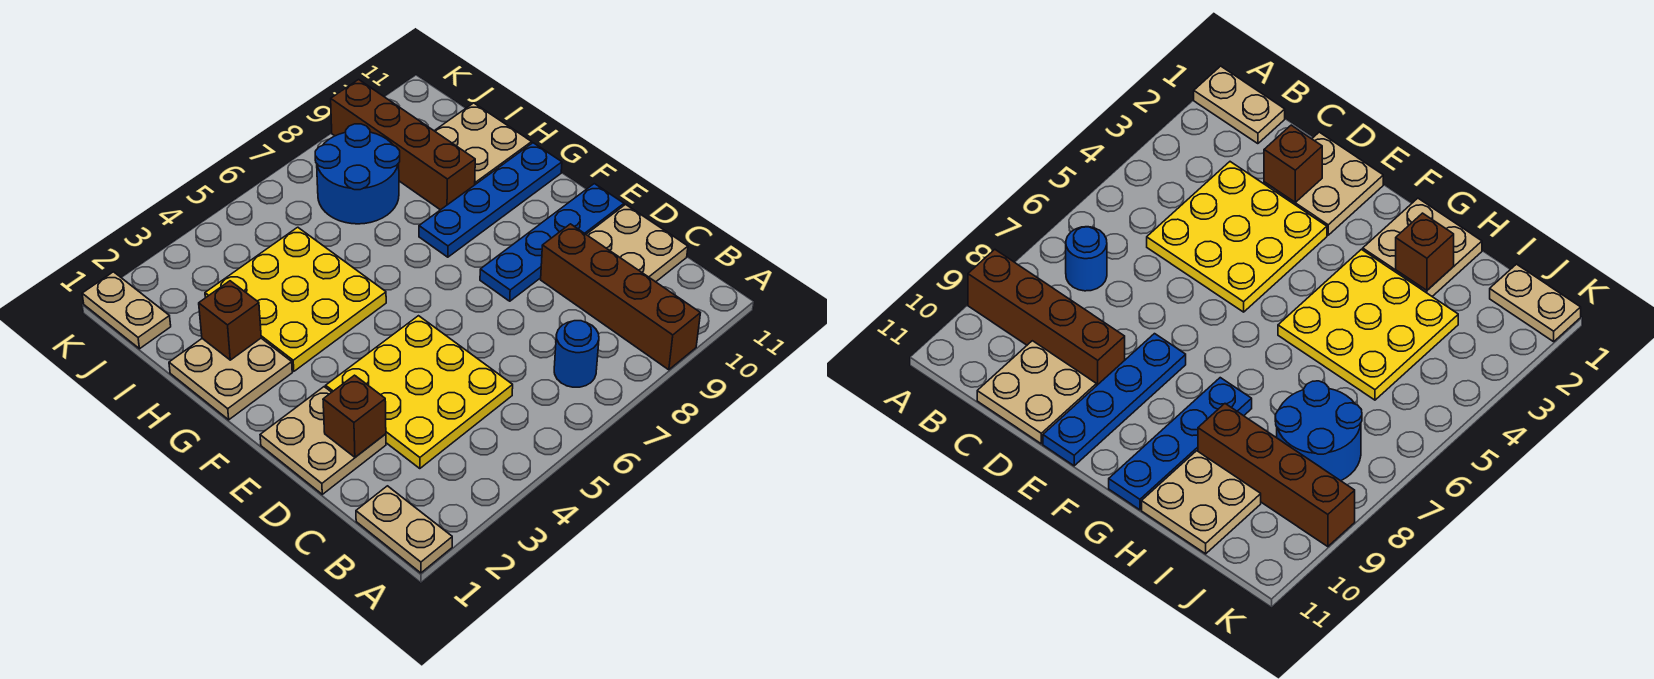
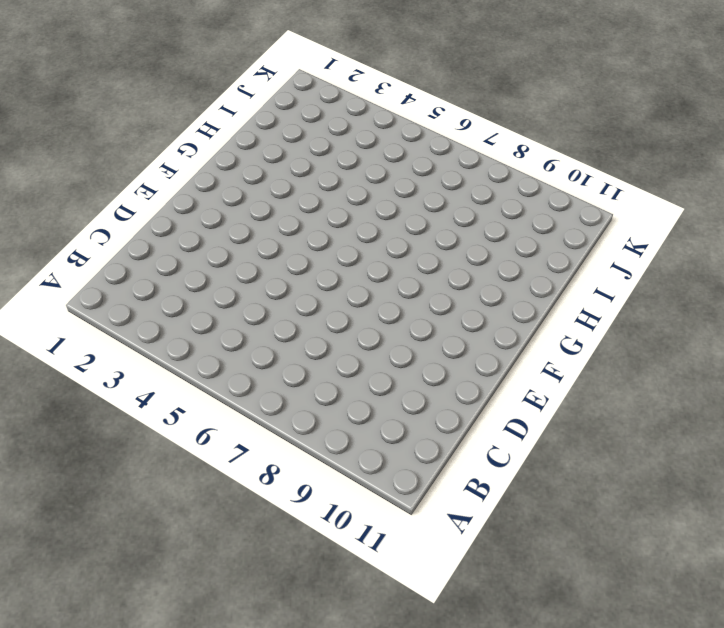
none -> tan plate A1:B1 level 1
none -> brown brick A9:D9 level 1
none -> blue round brick B7 level 1

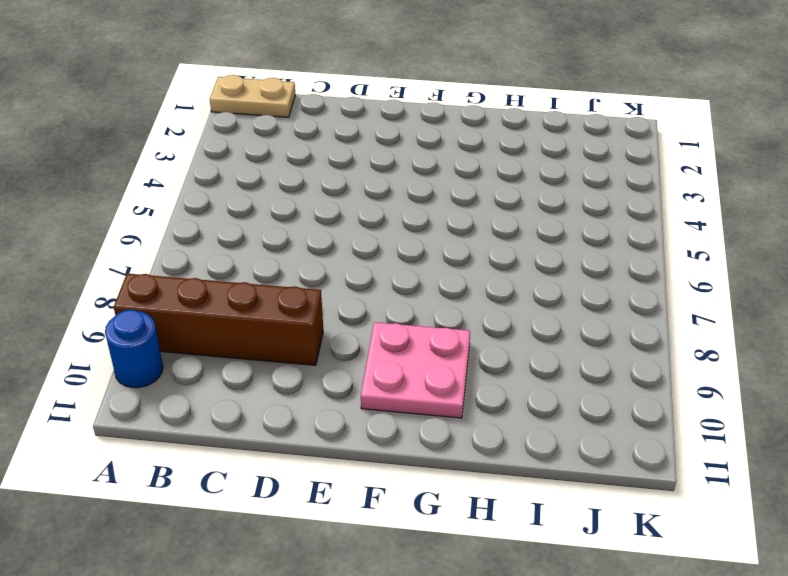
blue round brick A10 level 1 -> blue round brick B7 level 1
pink plate F9:G10 level 1 -> blue plate G8:G11 level 1
none -> yellow plate C3:E5 level 1
none -> tan plate C10:D11 level 1
none -> tan plate D1:E2 level 1

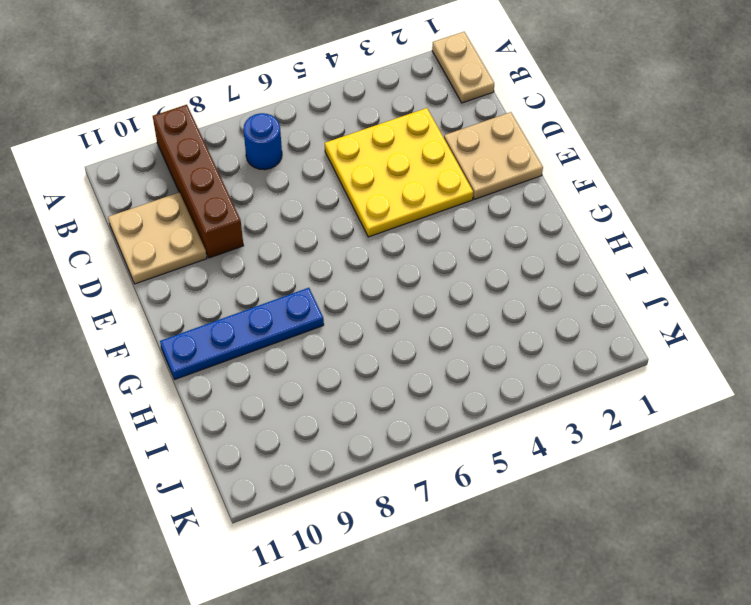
none -> blue plate E8:E11 level 1
none -> tan plate G1:H2 level 1
none -> yellow plate G3:I5 level 1

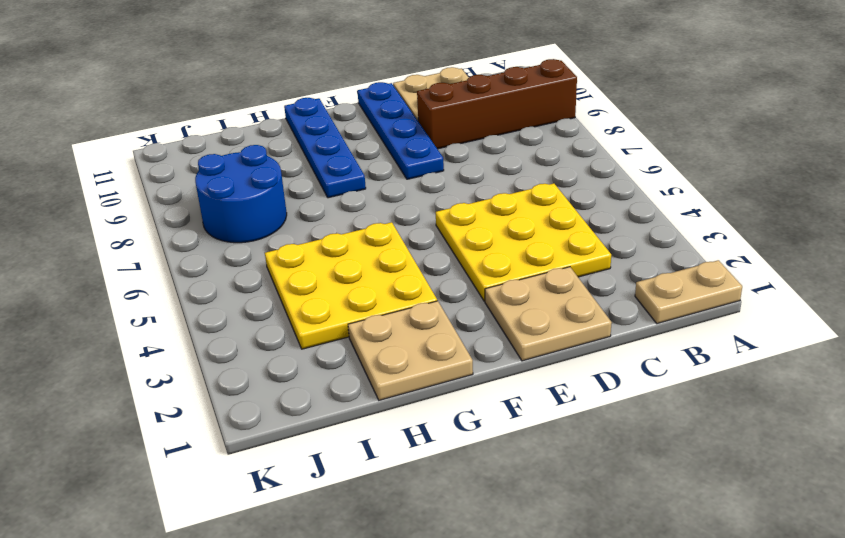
none -> blue round brick B7 level 1
none -> brown brick H9:K9 level 1
none -> tan plate H10:I11 level 1

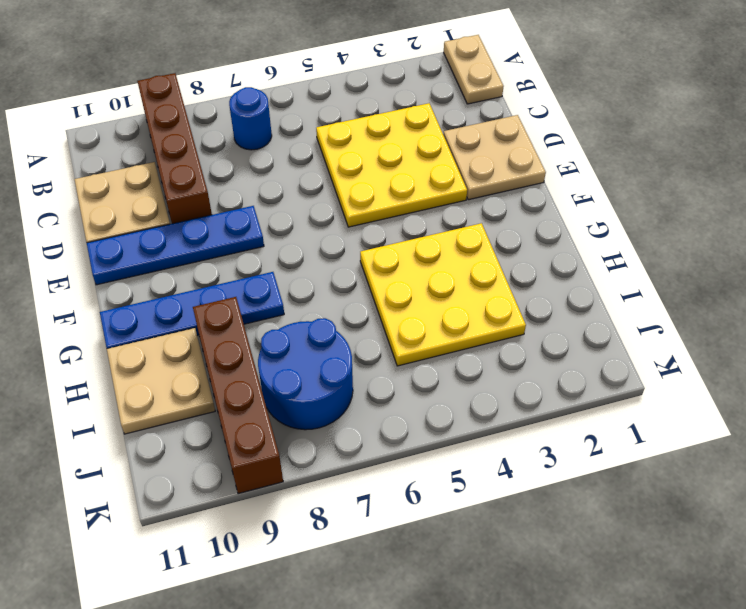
none -> tan plate G1:H2 level 1
none -> tan plate J1:K1 level 1
none -> brown brick D2 level 2

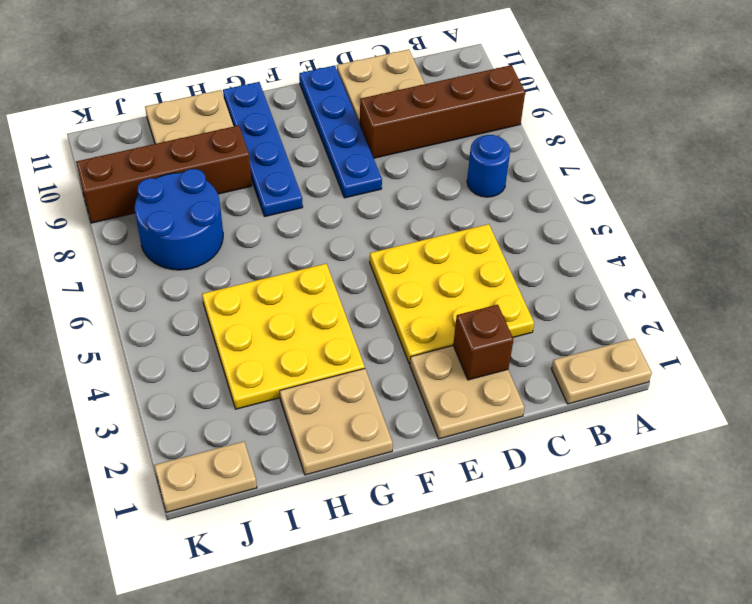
none -> brown brick H2 level 2

